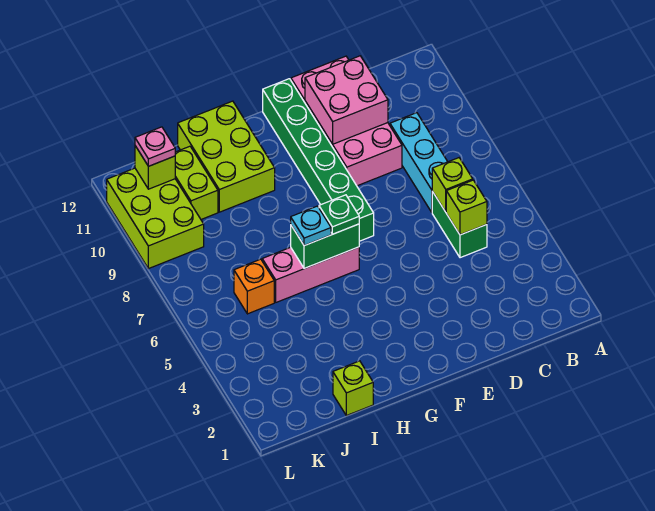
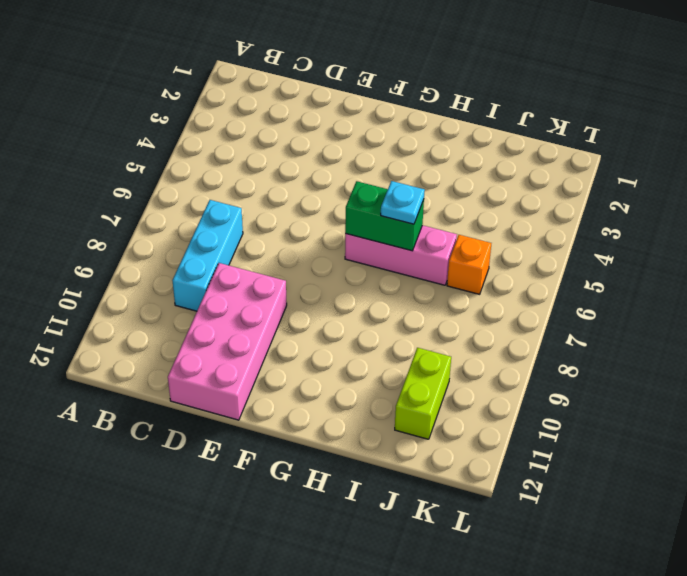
none -> green brick C5:C6 level 1
none -> green brick F7:F12 level 1
none -> lime brick H10:I12 level 1

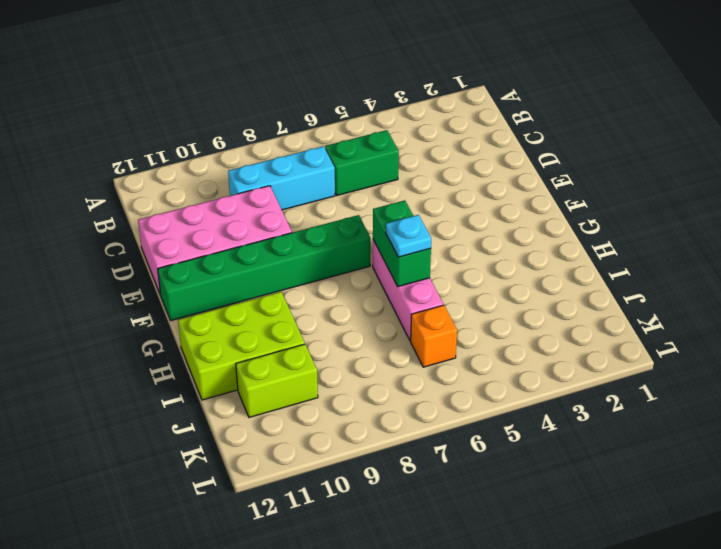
none -> lime brick I1 level 1
none -> lime brick K9:L11 level 1
none -> lime brick C5 level 2

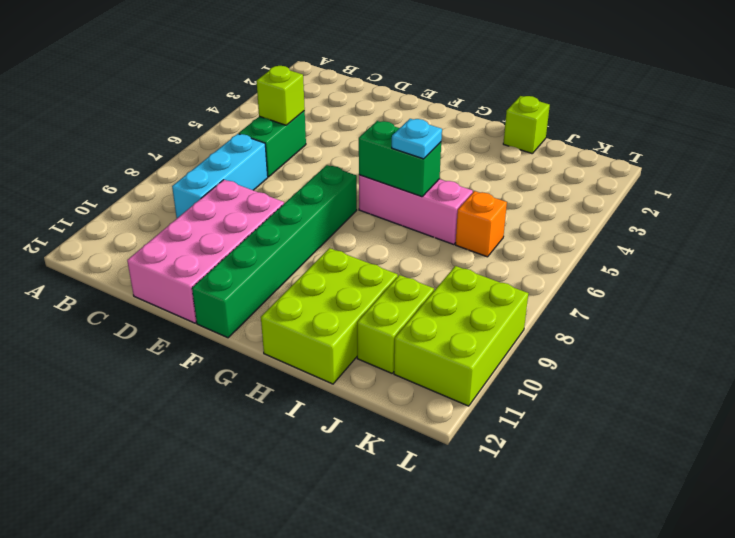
none -> lime brick C6 level 2
none -> pink brick D10:E11 level 2
none -> lime brick K11 level 2

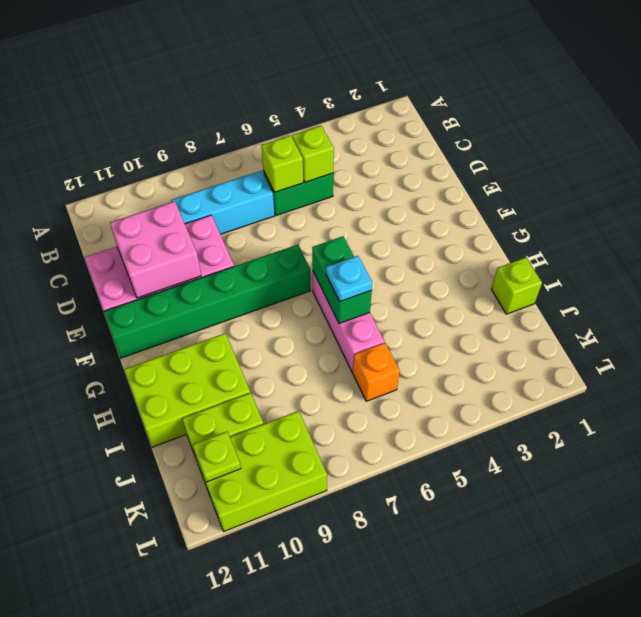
lime plate K11 level 2 -> lime brick K11 level 2
none -> green plate G6 level 3
none -> pink plate K11 level 3

